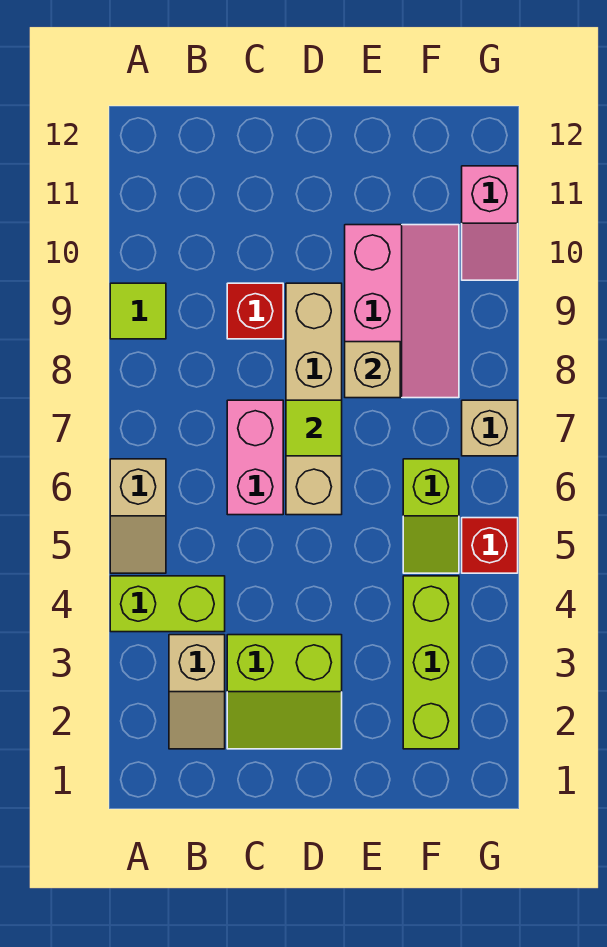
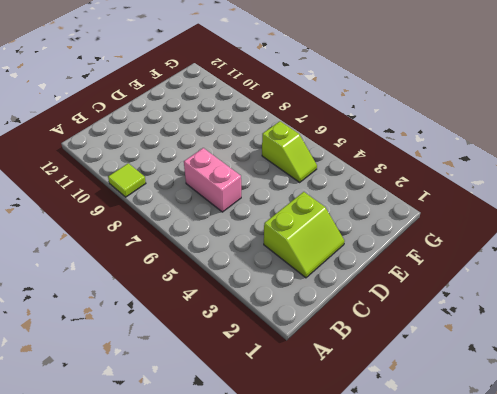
none -> lime brick A4:B4 level 1
none -> tan slope A5:A6 level 1 top 6
none -> tan slope B2:B3 level 1 top 3

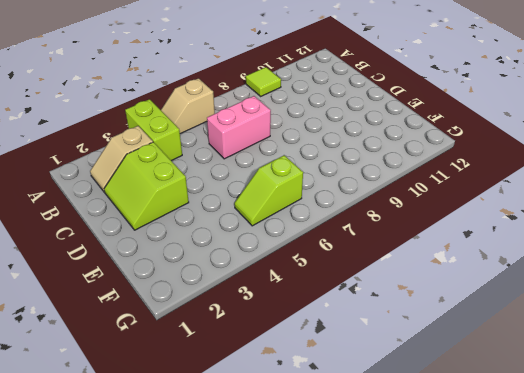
none -> red brick C9 level 1
none -> tan brick D6:D9 level 1
none -> pink slope E8:F10 level 1 top E

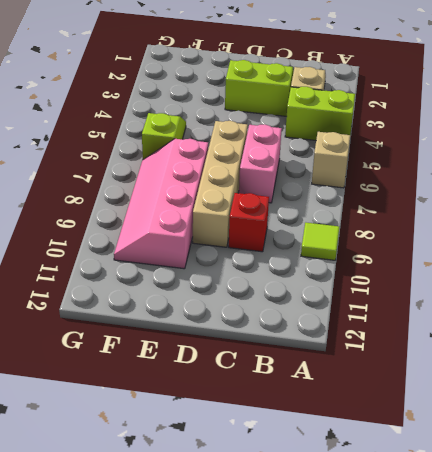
pink slope E7:F10 level 1 top E -> pink slope E8:F10 level 1 top E
none -> lime brick F2:F4 level 1
none -> red brick G5 level 1
none -> tan brick G7 level 1

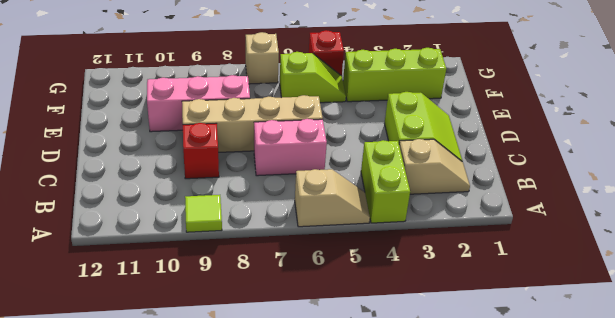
none -> pink slope G10:G11 level 1 top 11
none -> lime tile D7 level 2
none -> tan brick E8 level 2

